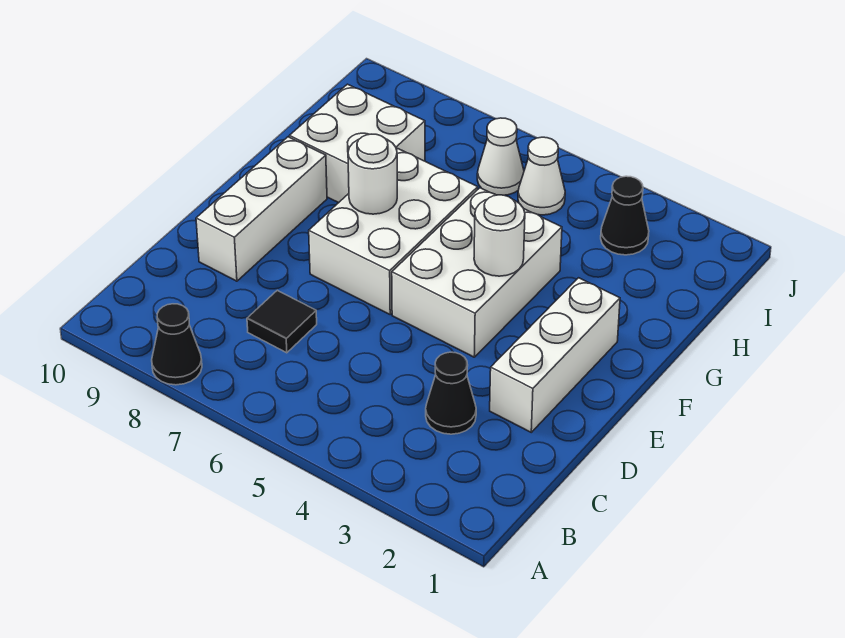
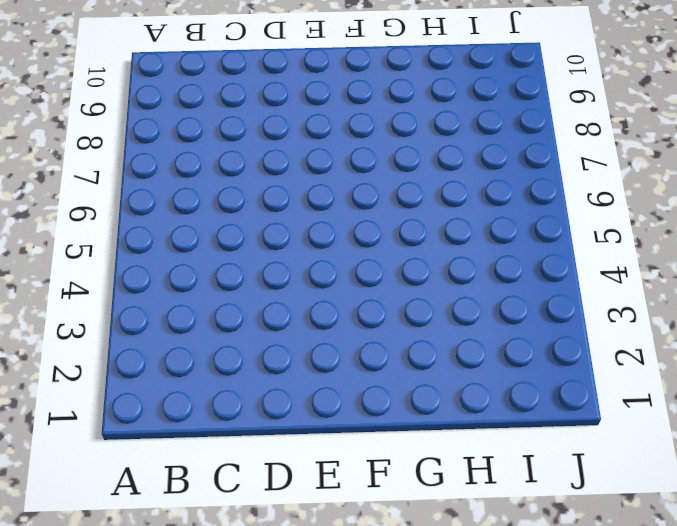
none -> black cone A8 level 1
none -> black cone C3 level 1
none -> black tile C7 level 1

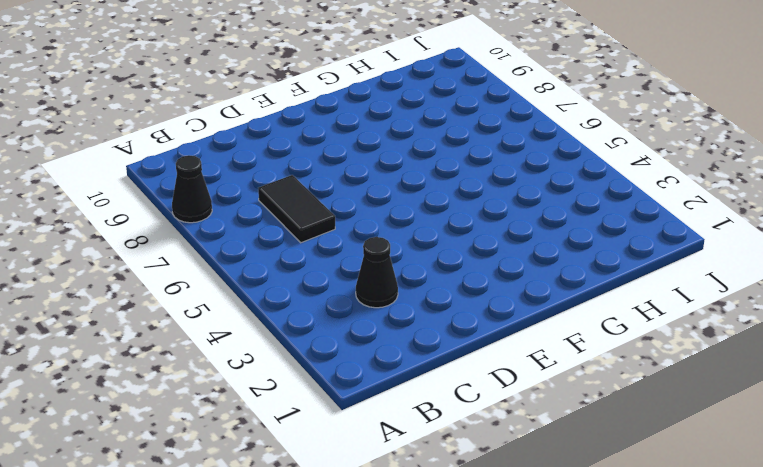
black tile C6:C7 level 1 -> black tile C7 level 1
none -> white brick D2:F2 level 1
none -> white brick D9:F9 level 1
none -> white brick E4:G5 level 1

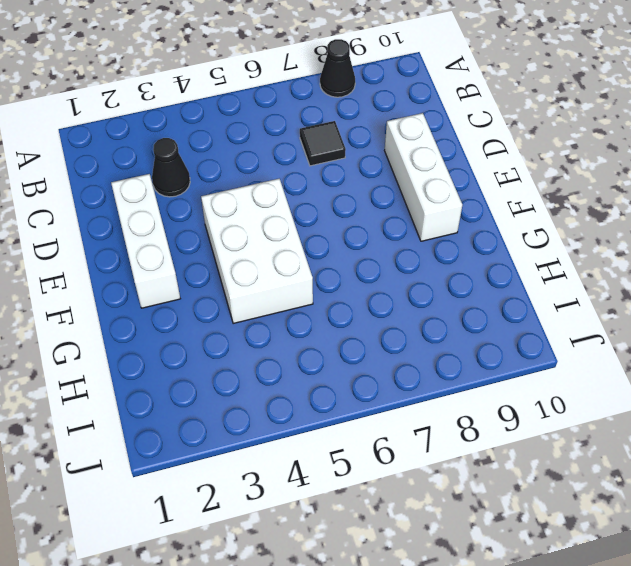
none -> white brick E6:G7 level 1
none -> white brick G8:H9 level 1
none -> black cone I3 level 1

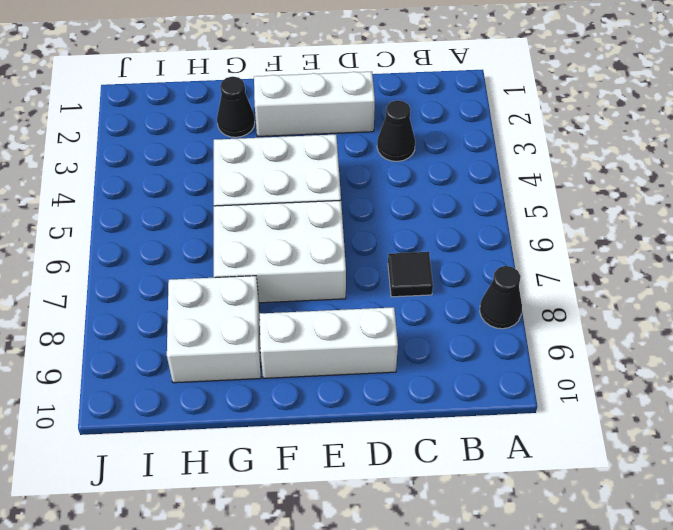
black cone G2 level 1 -> black cone I3 level 1
none -> white cone I5 level 1
none -> white cone I6 level 1
none -> white round brick F4 level 2

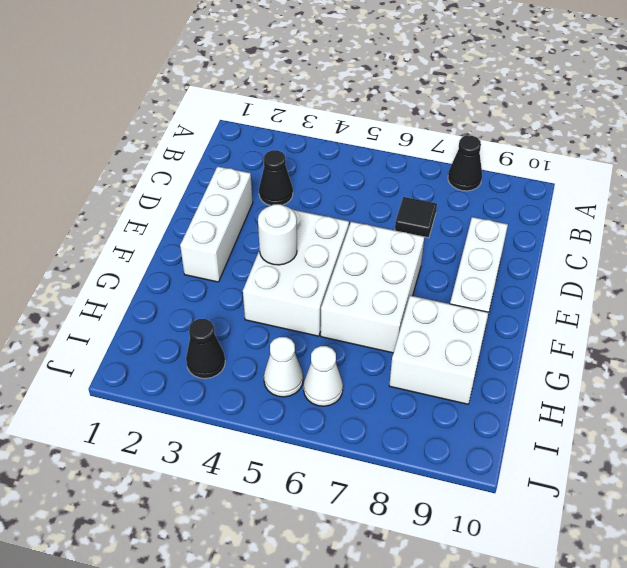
none -> white round brick F7 level 2

